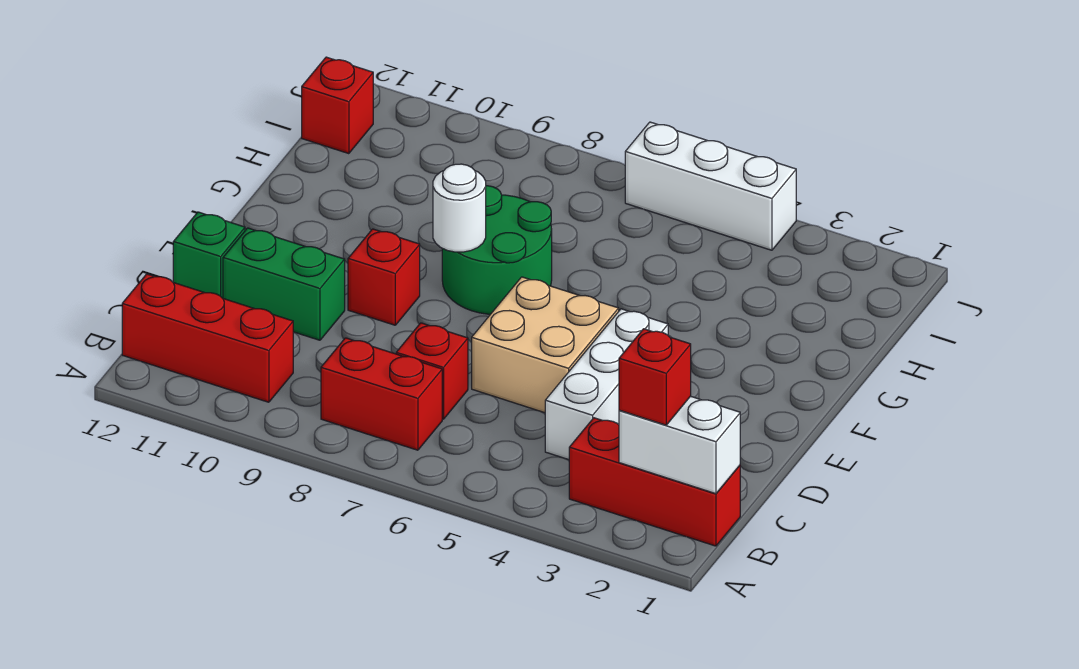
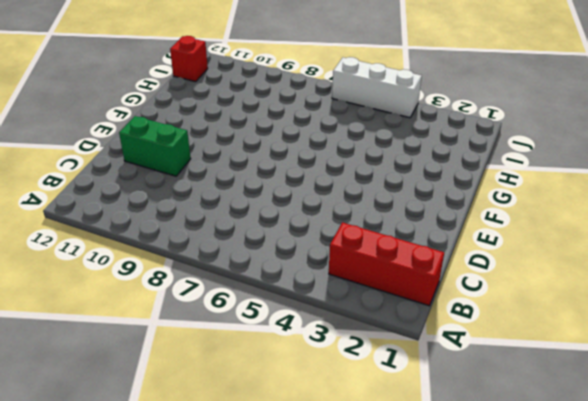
none -> red brick B7:B8 level 1
none -> red brick B10:B12 level 1
none -> white brick C4:E4 level 1

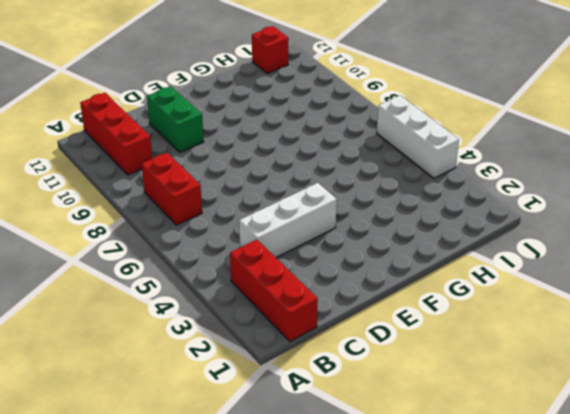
none -> red brick C7 level 1
none -> tan brick D5:E6 level 1
none -> green brick D12 level 1

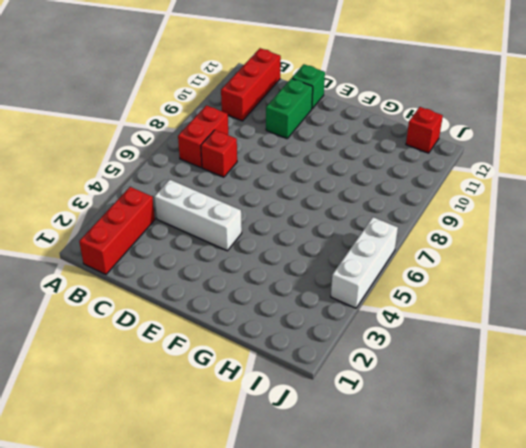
none -> tan brick D5:E6 level 1
none -> red brick E9 level 1
none -> green round brick F7:G8 level 1

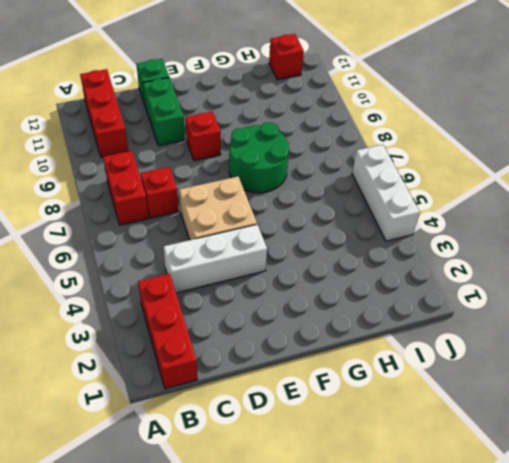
none -> white brick B1:B2 level 2
none -> white round brick F8 level 2
none -> red brick B2 level 3

